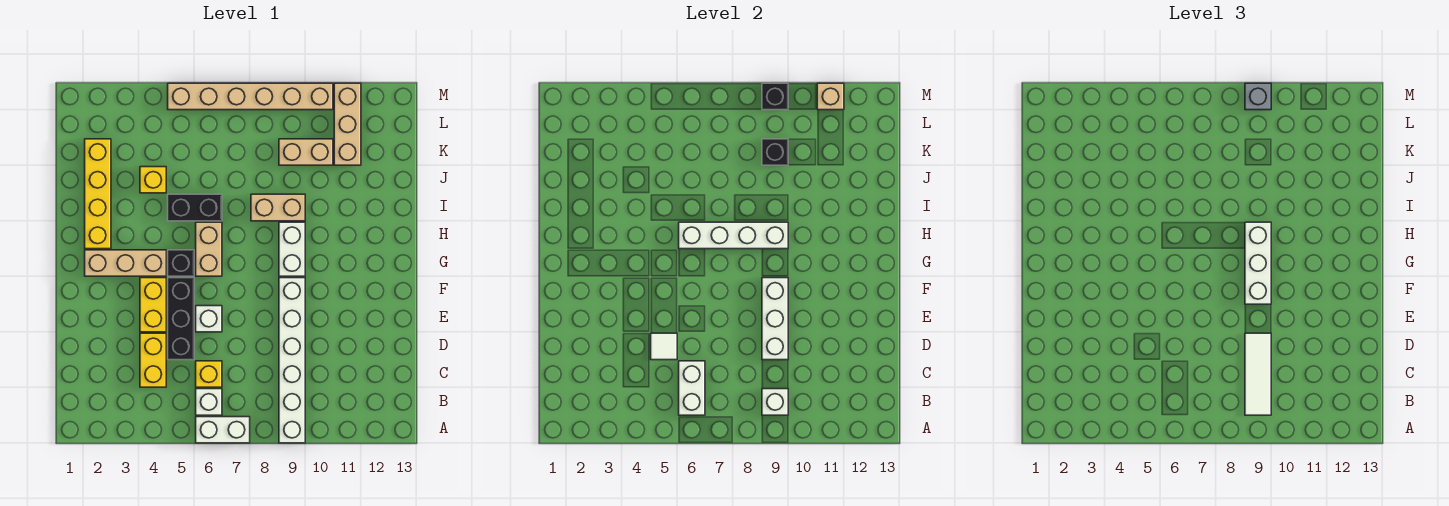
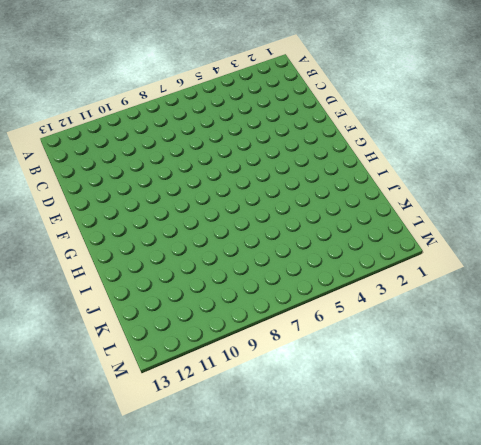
none -> white brick A6:A7 level 1
none -> white brick A9:F9 level 1
none -> white brick B6 level 1
none -> yellow brick C4:D4 level 1

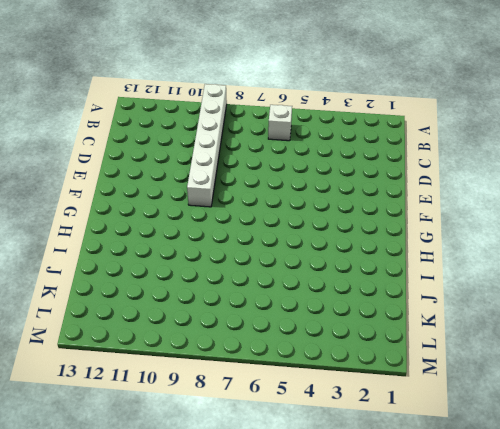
none -> white brick A6:A7 level 1
none -> yellow brick C4:D4 level 1
none -> yellow brick C6 level 1
none -> black brick D5:F5 level 1

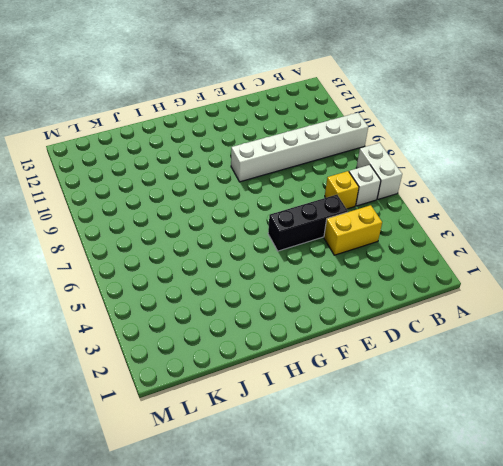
none -> yellow brick E4:F4 level 1
none -> white brick E6 level 1
none -> tan brick G2:G4 level 1
none -> black brick G5 level 1

